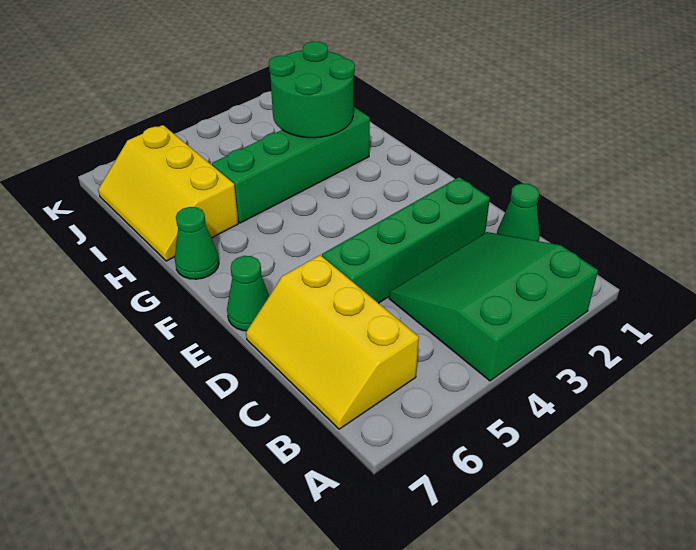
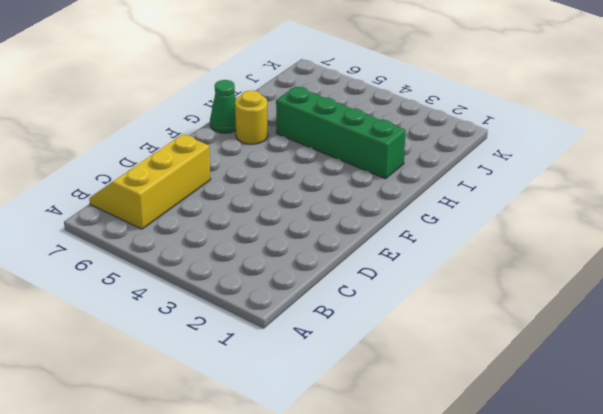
yellow round brick G6 level 1 -> none
none -> green slope A2:C4 level 1 top A
none -> green cone C1 level 1

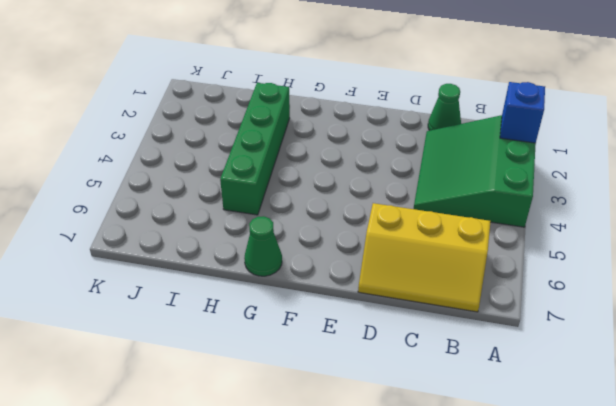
blue brick A2 level 2 -> none
none -> green brick D2:D5 level 1
none -> green cone E7 level 1

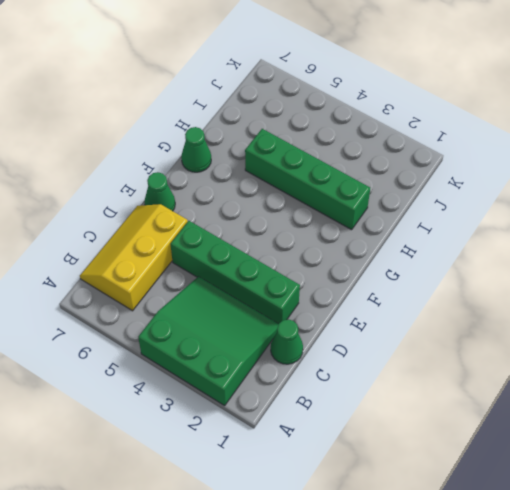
none -> yellow slope H6:J7 level 1 top 6
none -> green round brick H2:I3 level 2

